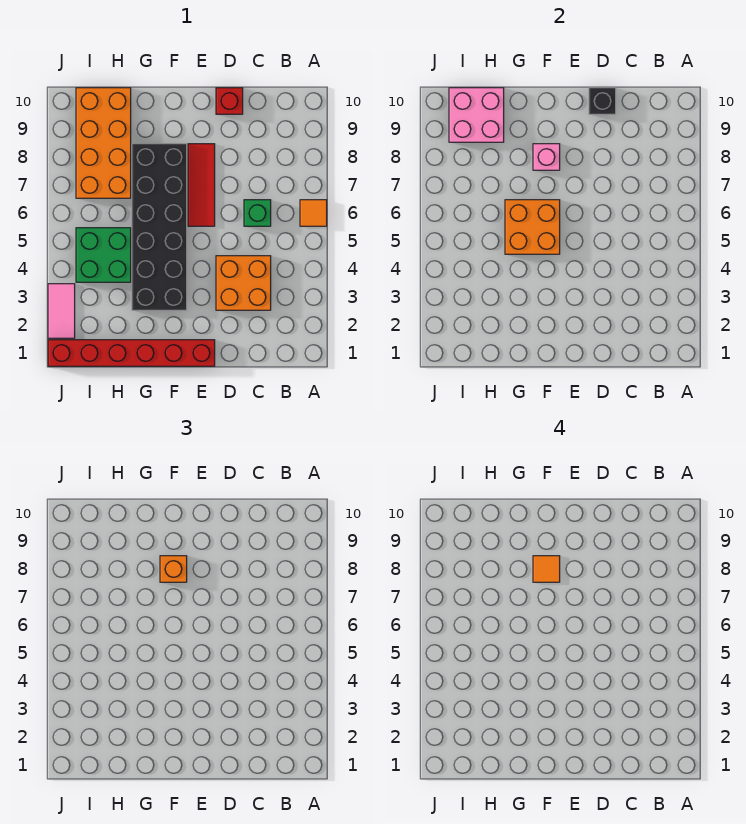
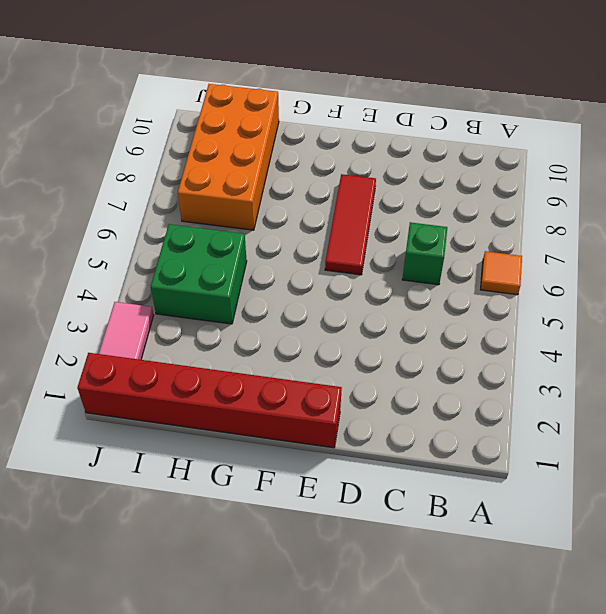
none -> orange brick C3:D4 level 1
none -> red brick D10 level 1
none -> black brick F3:G8 level 1

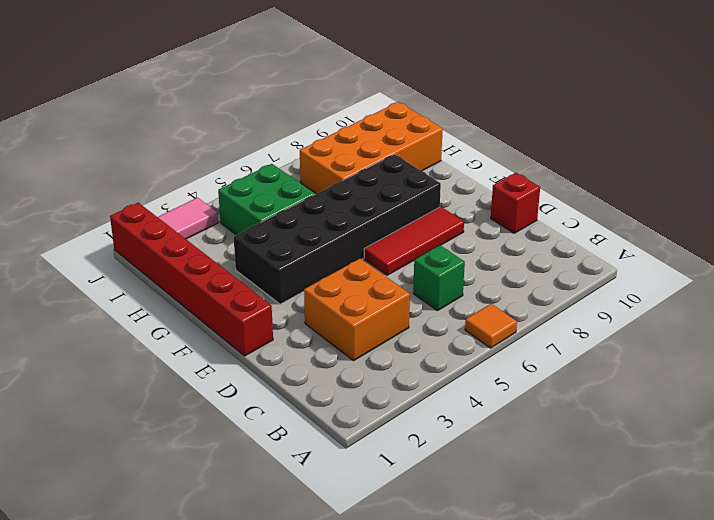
none -> black brick D10 level 2
none -> orange brick F5:G6 level 2
none -> pink brick F8 level 2

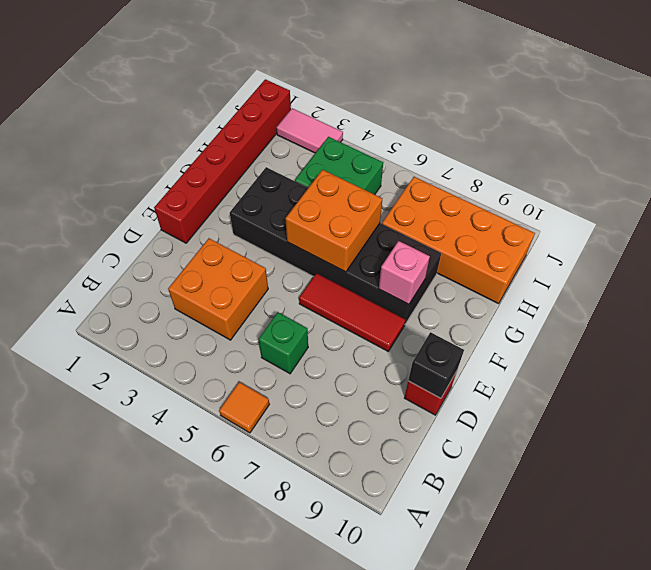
none -> pink brick H9:I10 level 2
none -> orange brick F8 level 3
none -> orange tile F8 level 4

